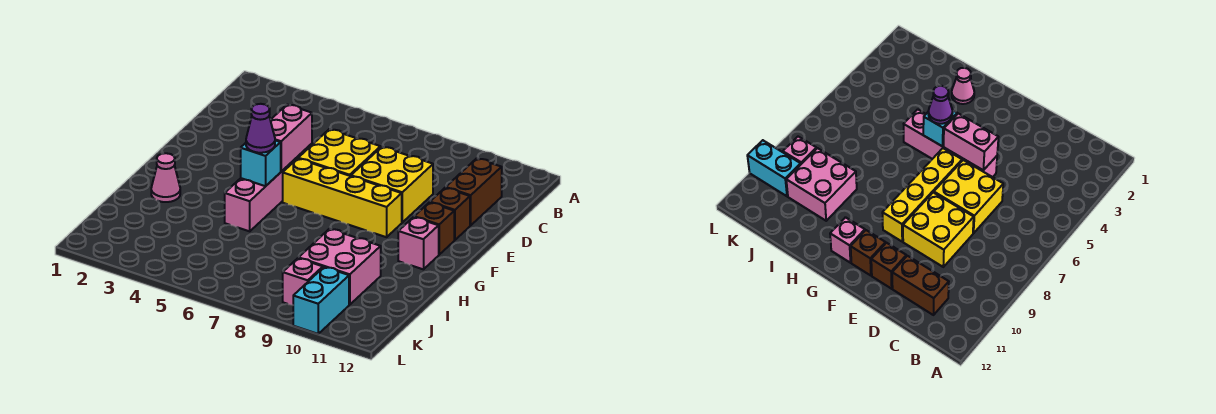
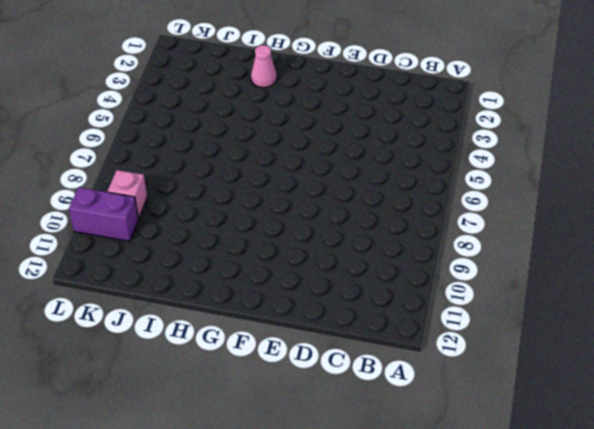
purple brick K10:L10 level 1 -> cyan brick K10:L10 level 1
none -> brown brick C11:D11 level 1
none -> yellow brick D6:E7 level 1
none -> yellow brick D8:E9 level 1

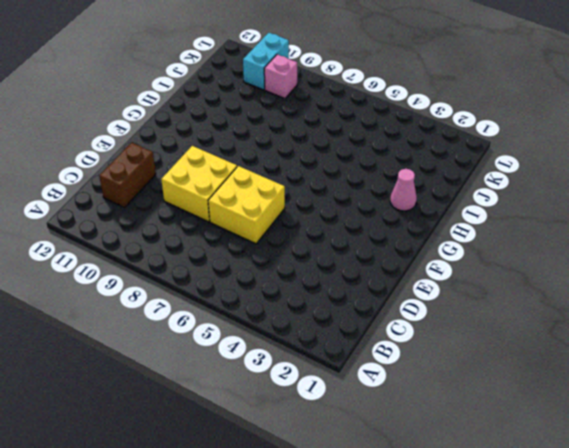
none -> pink brick E5:H5 level 1
none -> brown brick E11 level 1
none -> yellow brick F6:F9 level 1

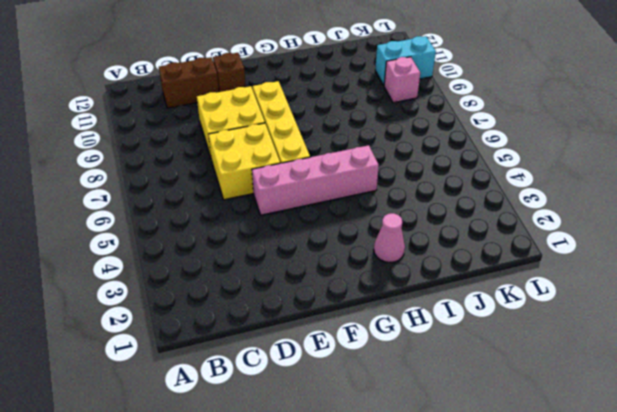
none -> brown brick F11 level 1
none -> pink brick G11 level 1
none -> pink brick I9:J10 level 1

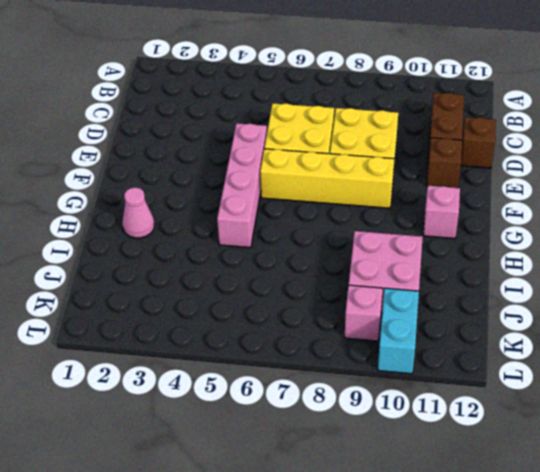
brown brick D12 level 1 -> brown brick F11 level 1
none -> pink brick E5:F5 level 2
none -> cyan brick G5 level 2
none -> purple cone G5 level 3

